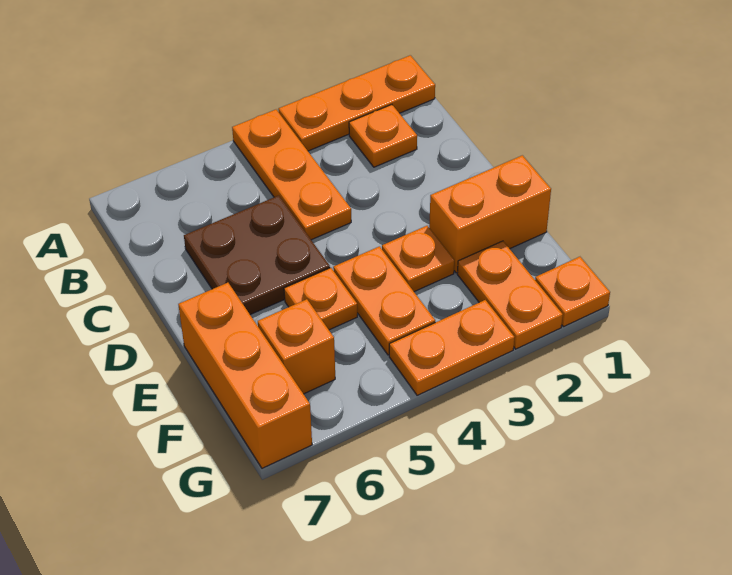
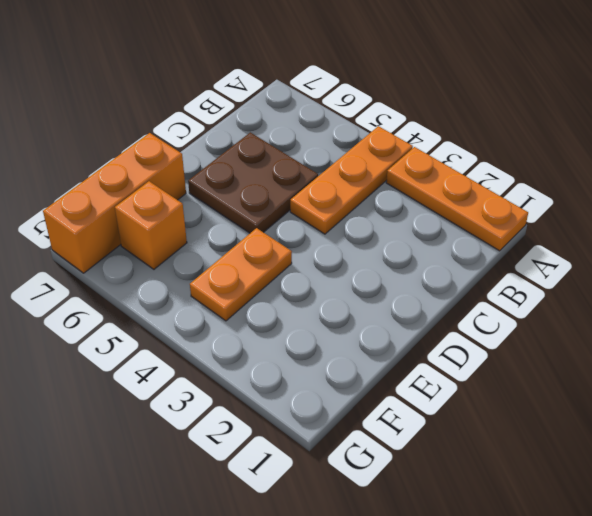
none -> orange plate B2 level 1
none -> orange brick E1:E2 level 1
none -> orange plate E3 level 1

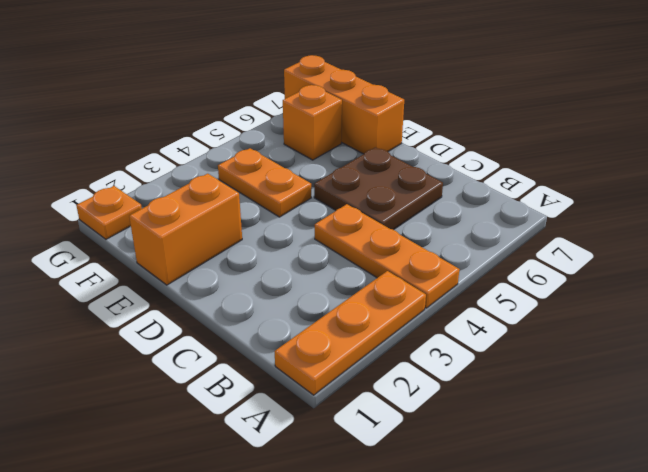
none -> orange plate B2 level 1
none -> orange plate E3 level 1
none -> orange plate E5 level 1

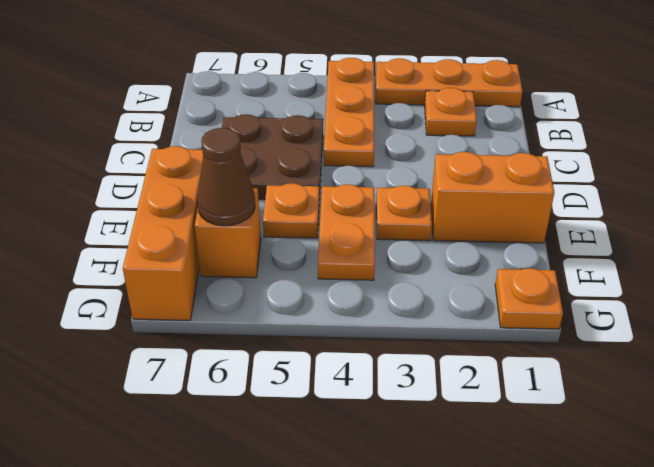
brown cone F6 level 2 -> none
none -> orange plate F2:G2 level 1
none -> orange plate G3:G4 level 1

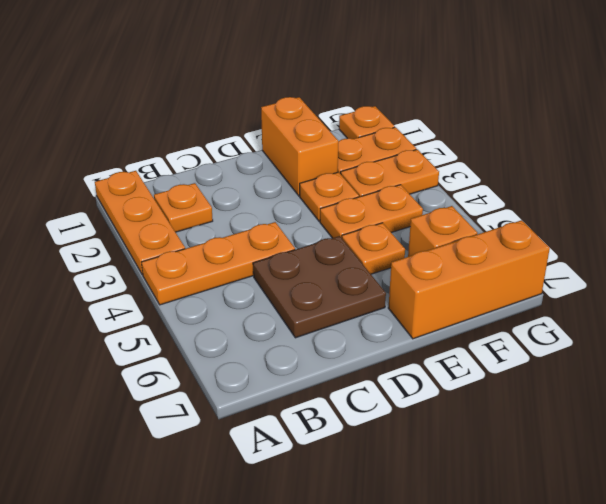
orange plate F3:G3 level 1 -> orange plate G3:G4 level 1

